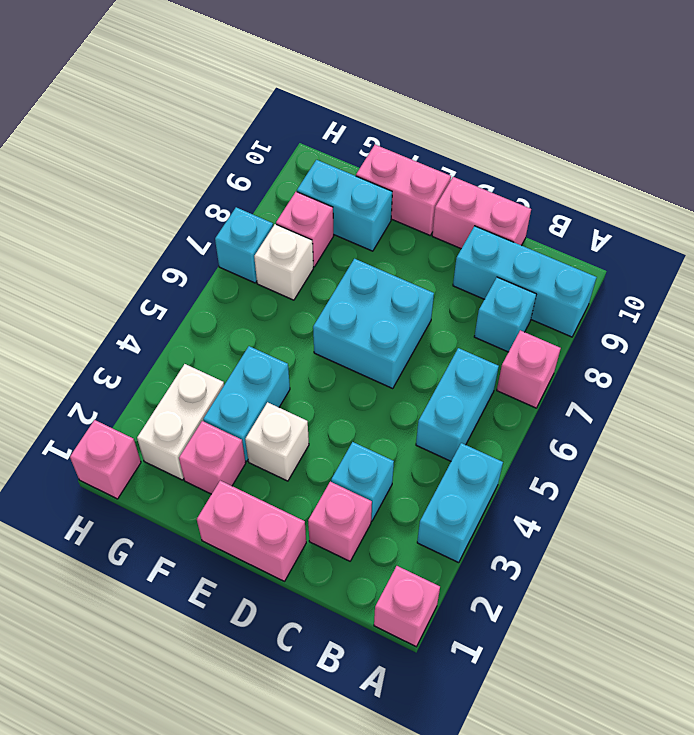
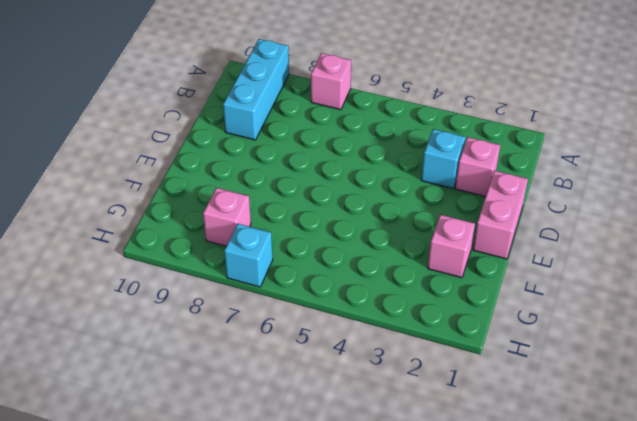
none -> pink brick A1 level 1
none -> cyan brick A3:A4 level 1
none -> cyan brick B5:B6 level 1

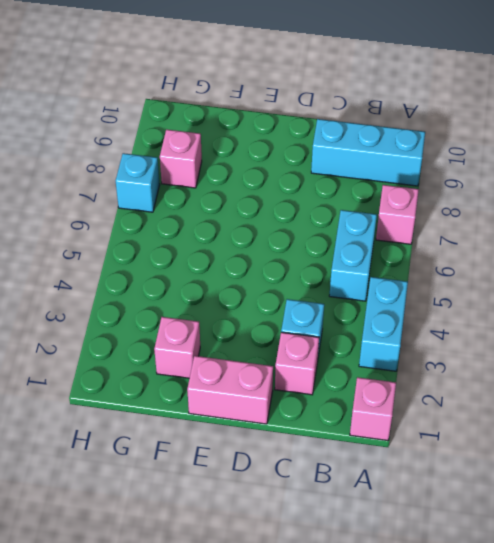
none -> cyan brick B8 level 1
none -> pink brick C10:D10 level 1
none -> cyan brick D6:E7 level 1

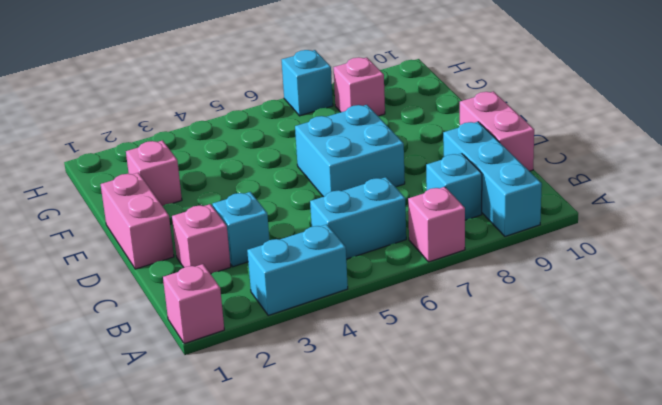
none -> white brick E3 level 1
none -> pink brick E10:F10 level 1
none -> cyan brick F3:F4 level 1

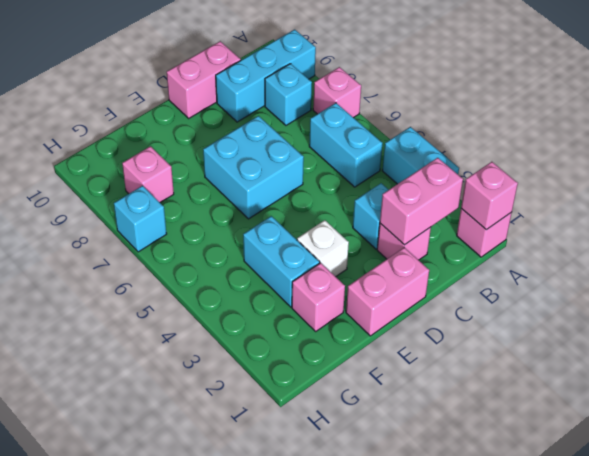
pink brick A1 level 2 -> pink brick H1 level 1
pink brick B2:C2 level 2 -> pink brick E10:F10 level 1
none -> cyan brick F9:G9 level 1
none -> white brick G2:G3 level 1
none -> white brick G7 level 1

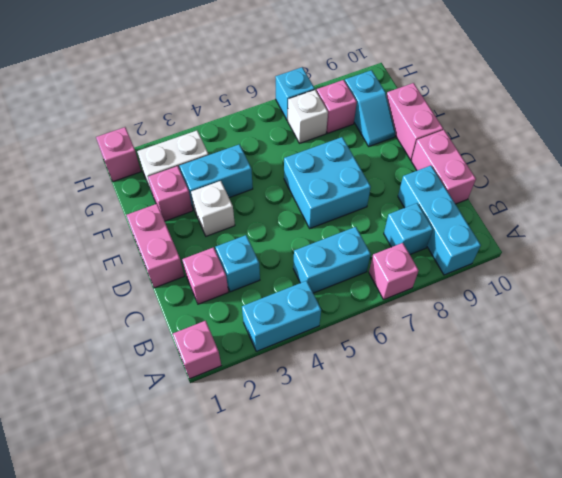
cyan slope F9:G9 level 1 top G -> cyan brick F9:G9 level 1

